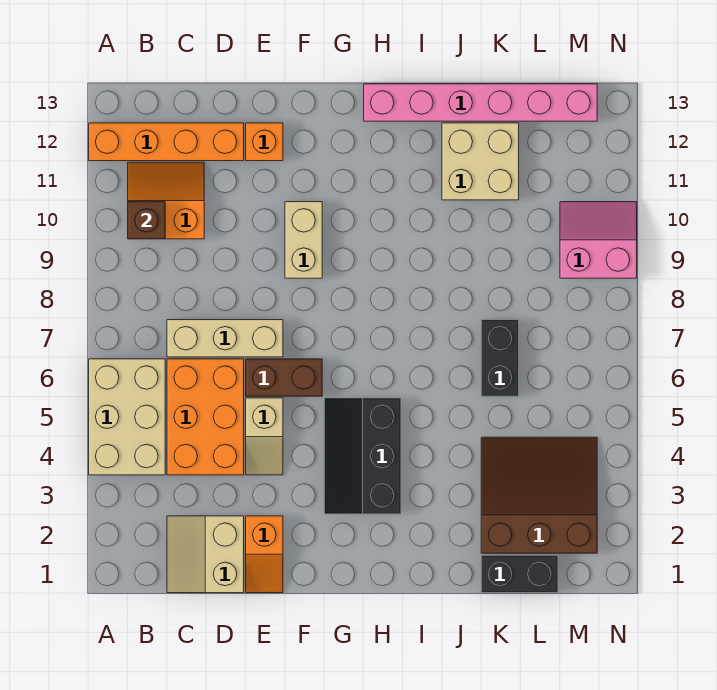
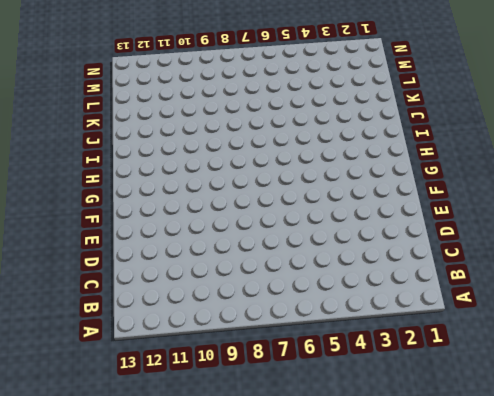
none -> tan brick A4:B6 level 1
none -> orange brick A12:D12 level 1
none -> orange slope B10:C11 level 1 top 10

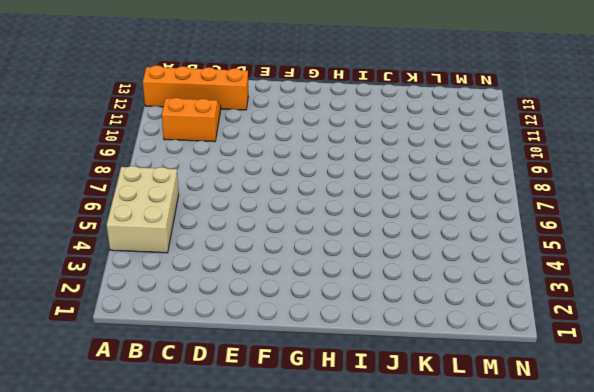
none -> tan slope C1:D2 level 1 top D
none -> orange brick C4:D6 level 1
none -> tan brick C7:E7 level 1

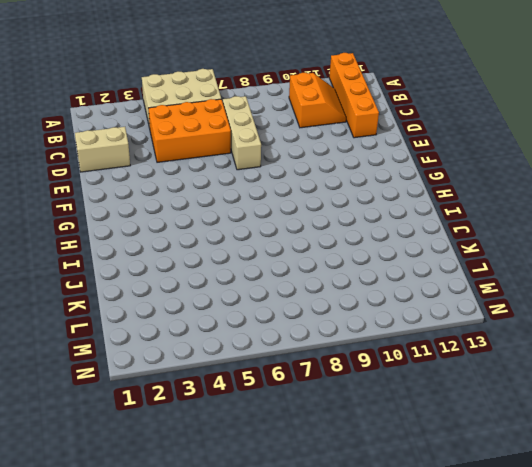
none -> orange slope E1:E2 level 1 top 2
none -> tan slope E4:E5 level 1 top 5
none -> brown brick E6:F6 level 1

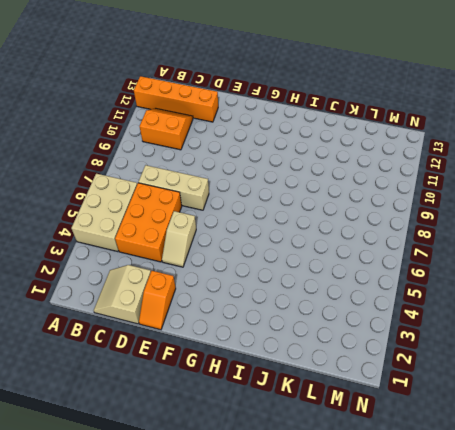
none -> brown brick E6:F6 level 1
none -> orange brick E12 level 1
none -> tan brick F9:F10 level 1

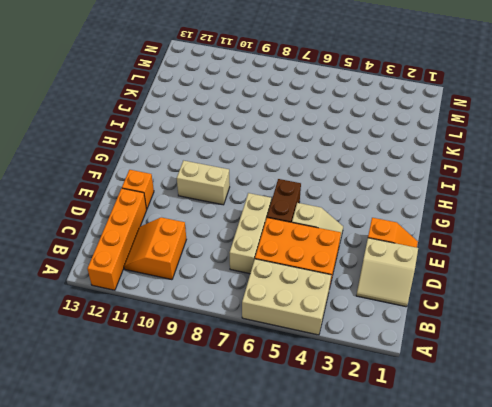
none -> black slope G3:H5 level 1 top H
none -> pink brick H13:M13 level 1
none -> tan brick J11:K12 level 1

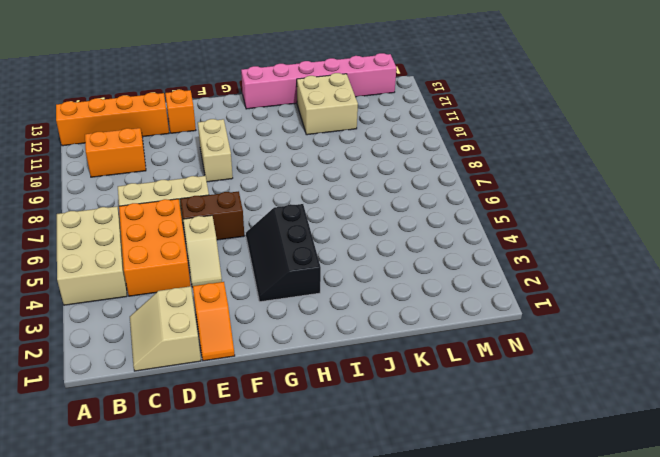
none -> black brick K1:L1 level 1
none -> brown slope K2:M4 level 1 top 2
none -> black brick K6:K7 level 1

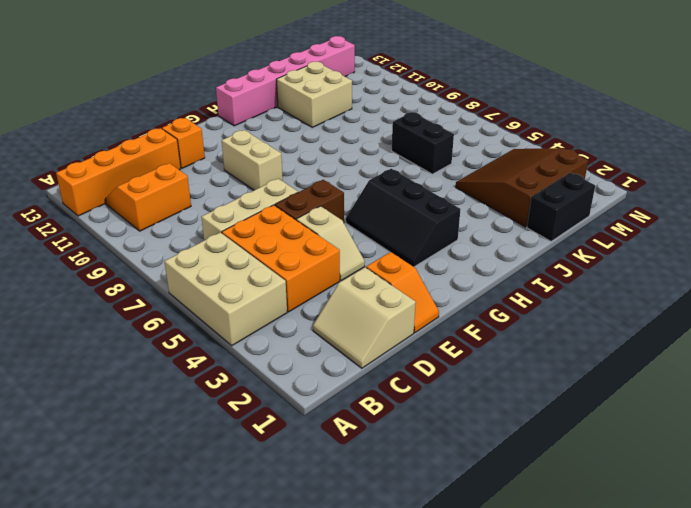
none -> pink slope M9:N10 level 1 top 9
none -> brown brick B10 level 2

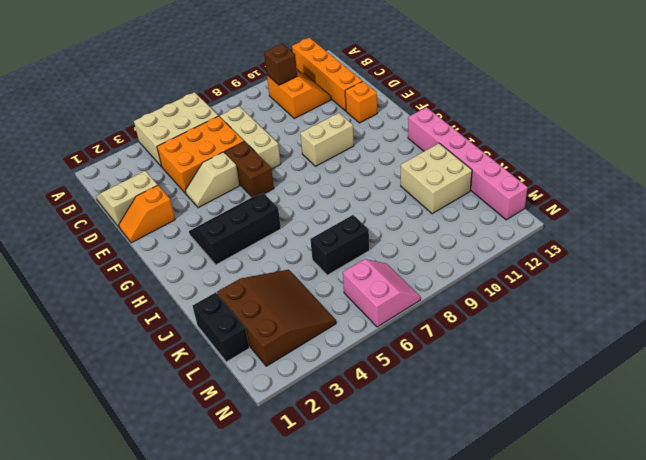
pink slope M6:N7 level 1 top 6 -> pink slope M9:N10 level 1 top 9

